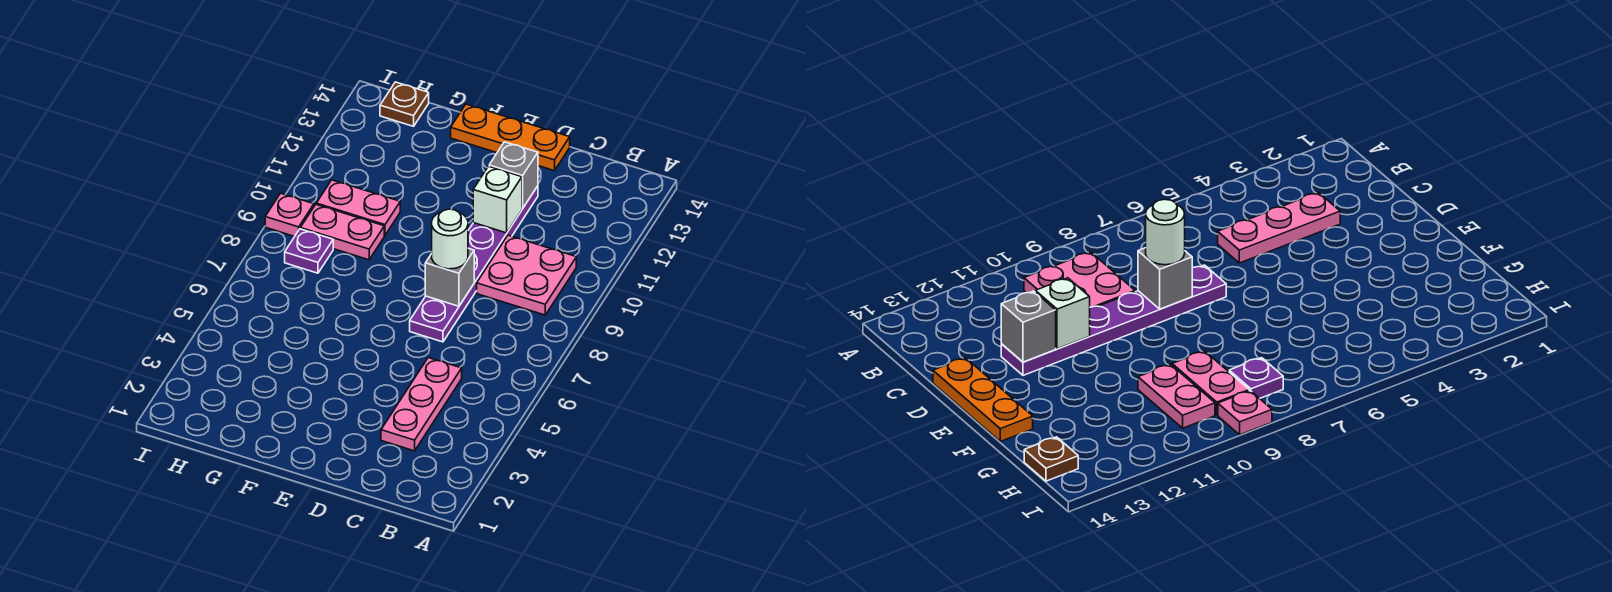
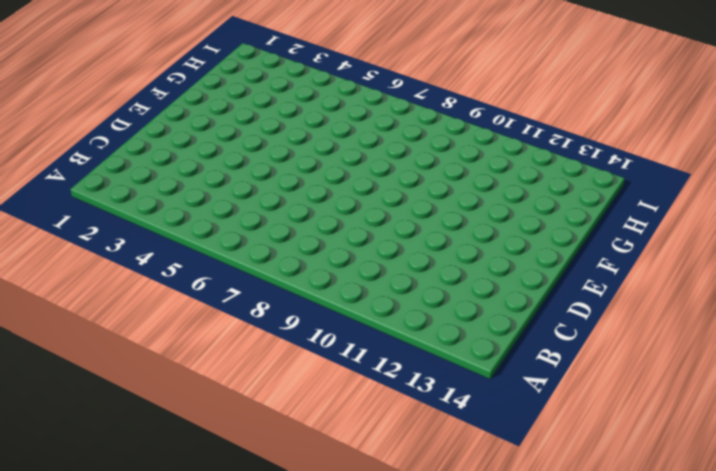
none -> pink plate B9:C10 level 1
none -> pink plate C3:C5 level 1
none -> purple plate D7:D12 level 1

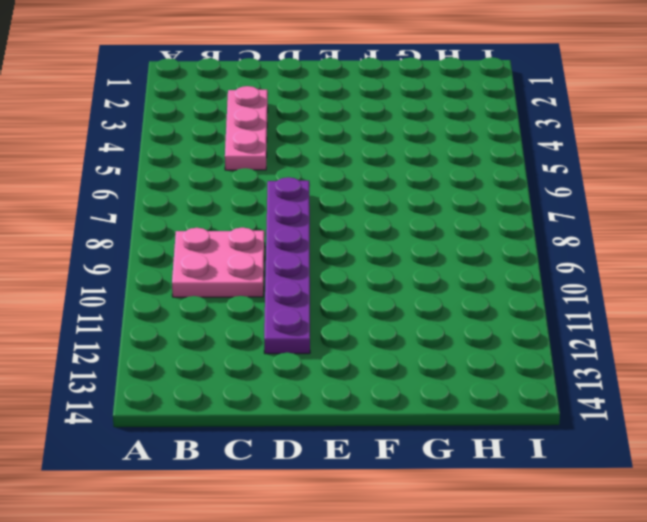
none -> orange plate D14:F14 level 1
none -> pink plate G9:H9 level 1
none -> pink plate G10:H10 level 1

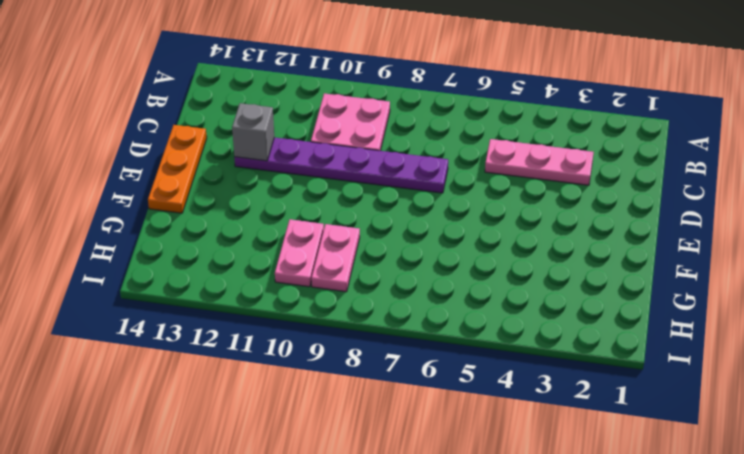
none -> purple plate H8 level 1
none -> brown plate H14 level 1
none -> pink plate I9 level 1

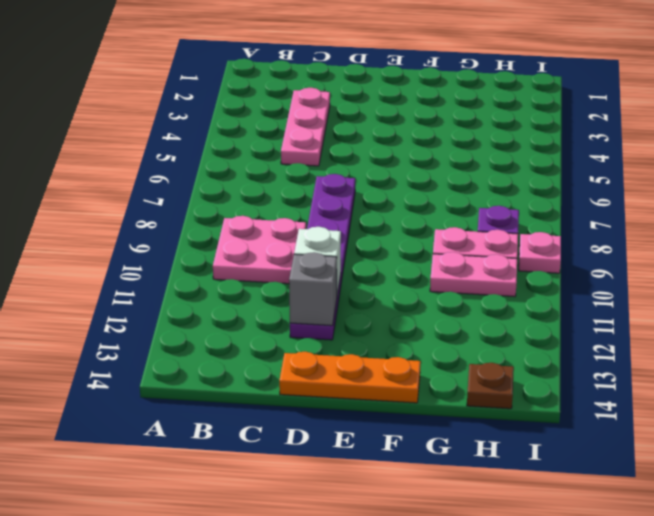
none -> grey brick D8 level 2
none -> white round brick D8 level 3

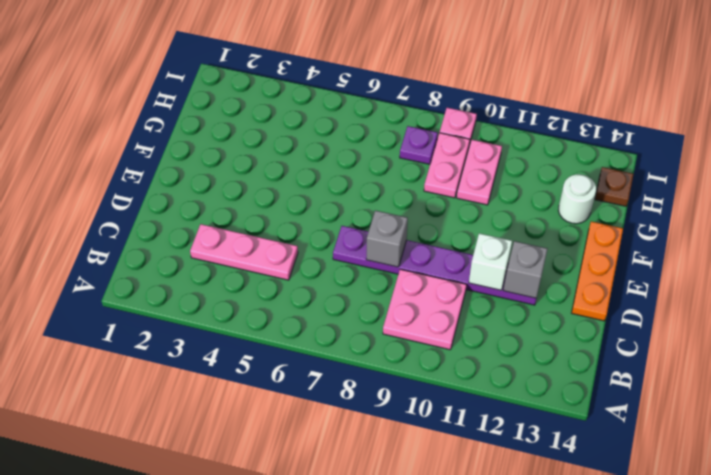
white round brick G13 level 1 -> white round brick D8 level 3

